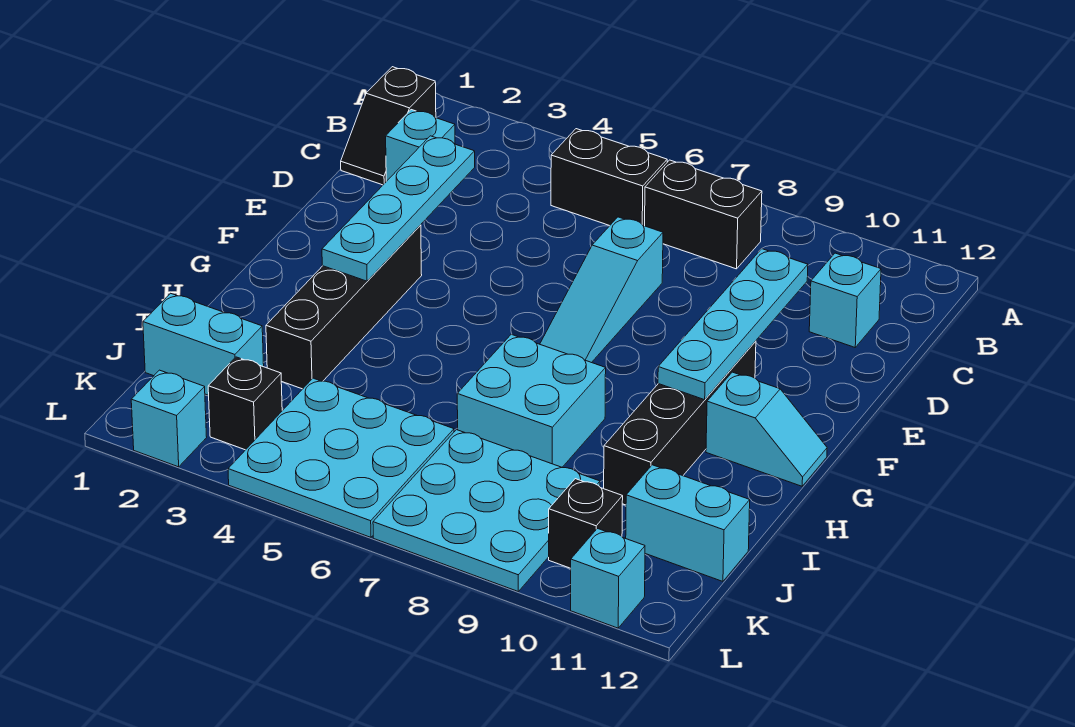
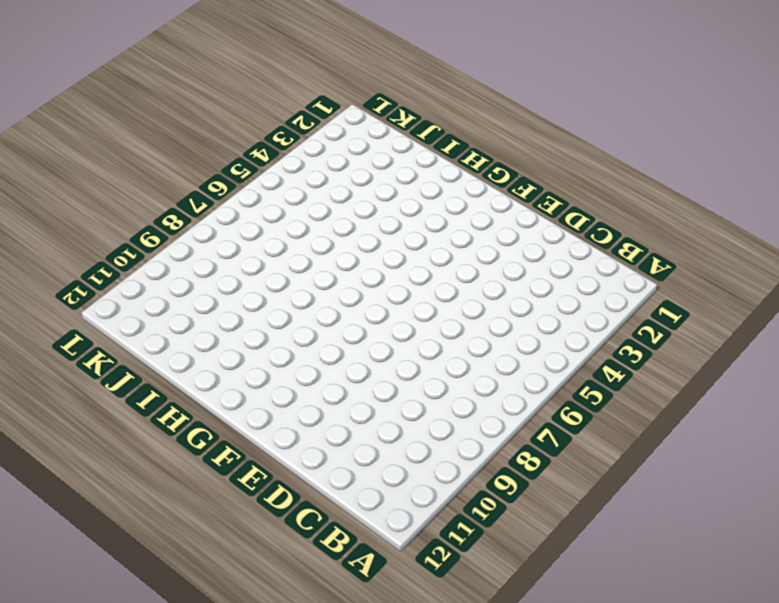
none -> black slope B1:C1 level 1 top B
none -> black brick B5:B6 level 1
none -> black brick B7:B8 level 1

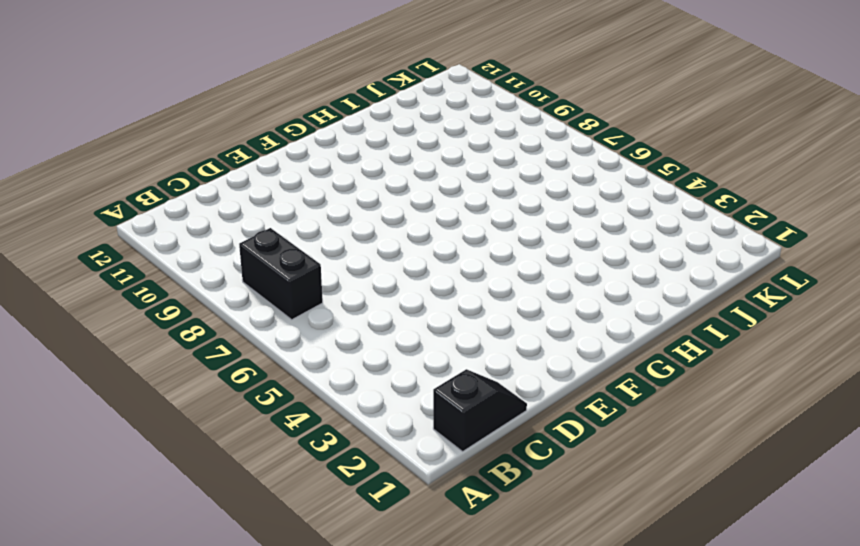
none -> black brick B5:B6 level 1
none -> cyan brick C2 level 1
none -> cyan brick C11 level 1

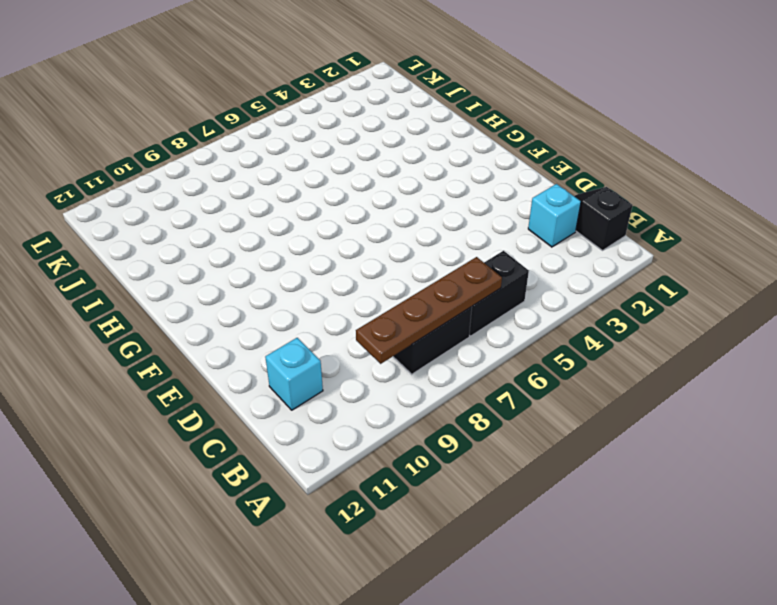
brown plate B6:B9 level 2 -> none
none -> cyan slope D7:F7 level 1 top D
none -> black brick F3:I3 level 1
none -> black brick F10:I10 level 1

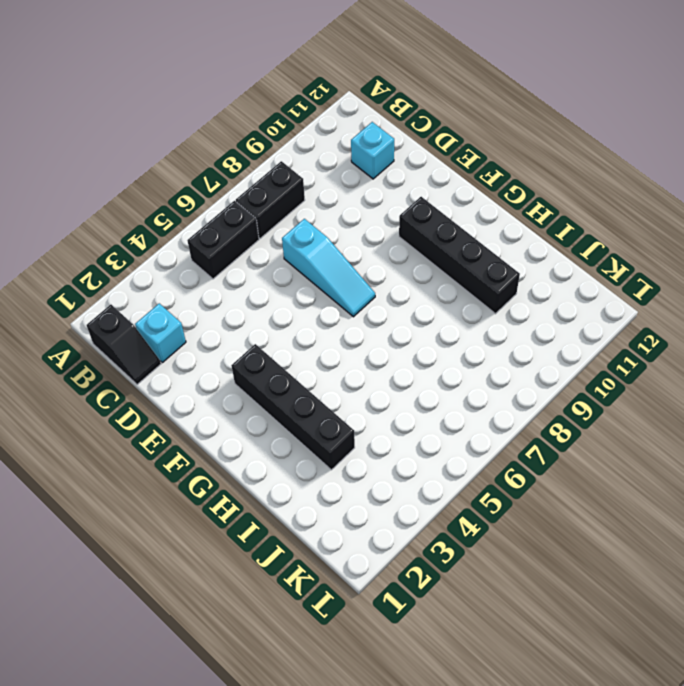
none -> cyan slope G11:G12 level 1 top 11
none -> cyan brick H7:I8 level 1
none -> cyan brick J1:J2 level 1

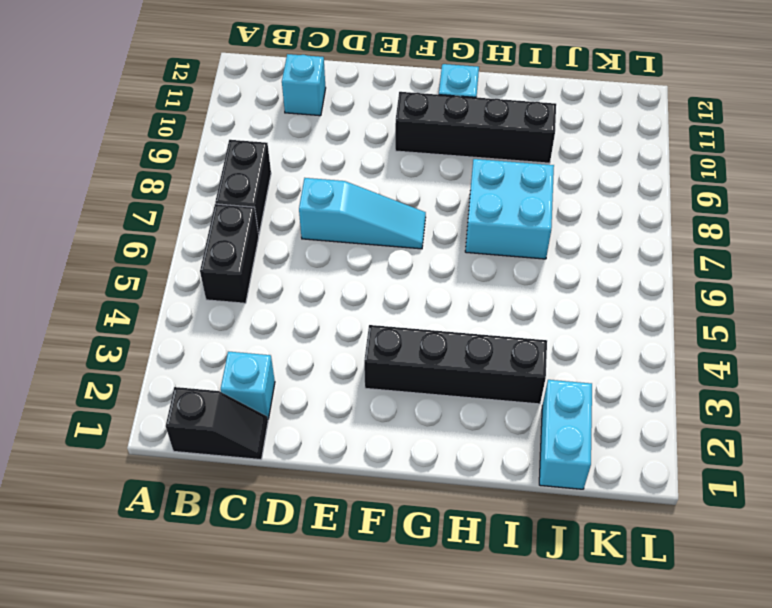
none -> cyan plate J4:L6 level 1
none -> cyan plate J7:L9 level 1
none -> cyan brick J11:J12 level 1

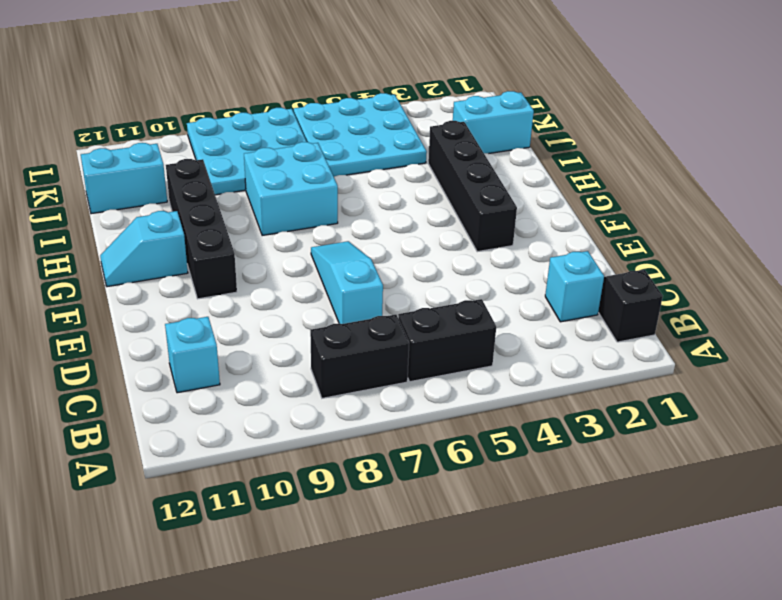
none -> black brick K3 level 1
none -> black brick K10 level 1
none -> cyan brick L2 level 1

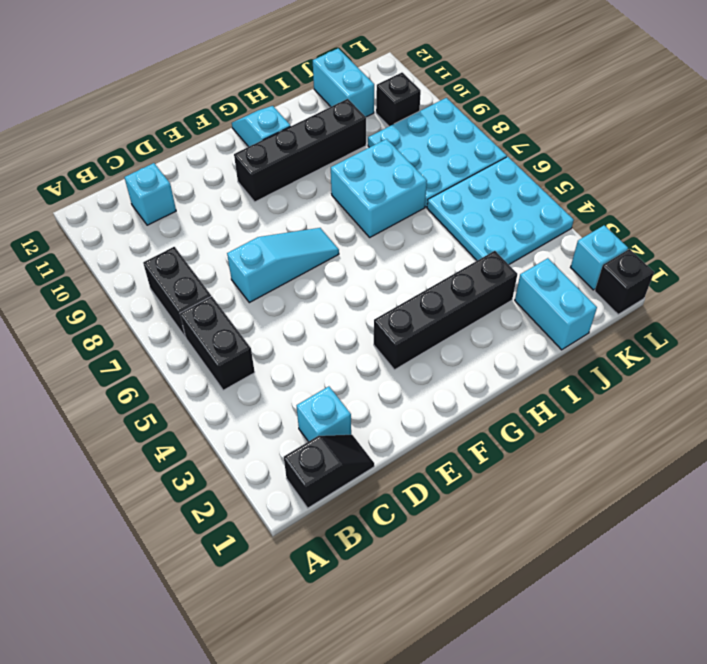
black brick L1 level 1 -> black brick K3 level 1
none -> cyan brick L11 level 1
none -> cyan plate D3:G3 level 2
none -> cyan plate D10:G10 level 2

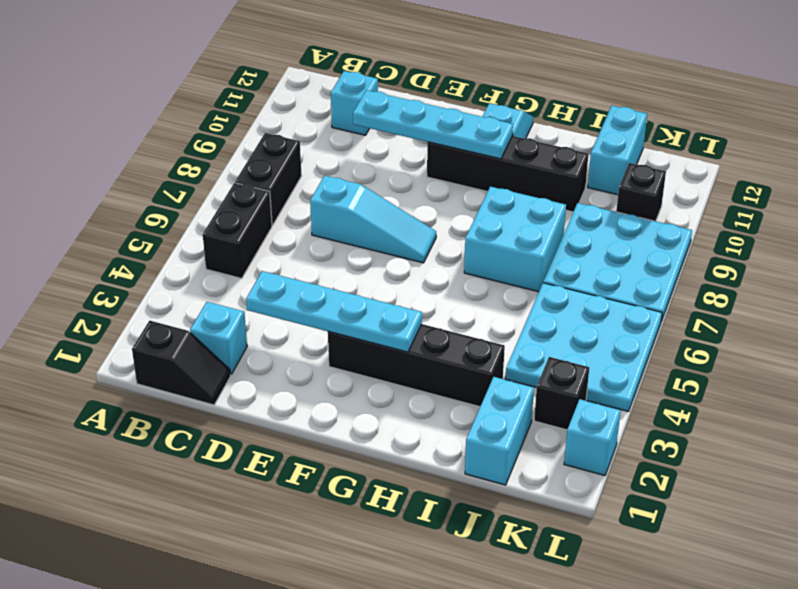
none -> cyan brick L11 level 1

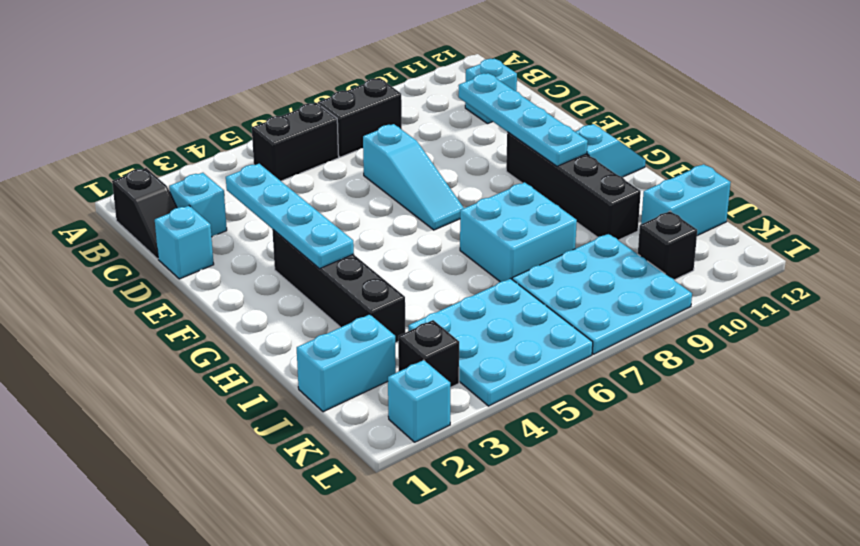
cyan brick D1 level 1 -> cyan brick L11 level 1

